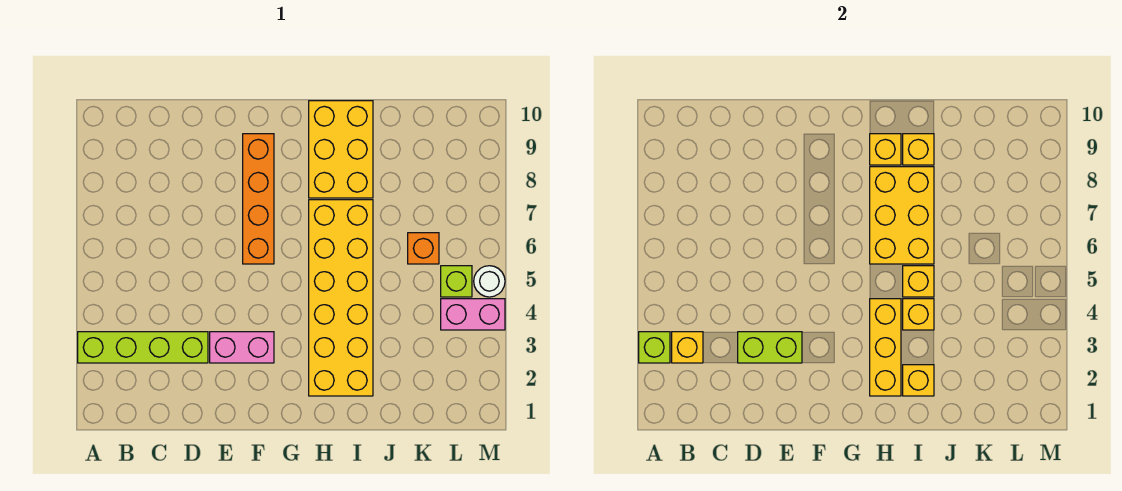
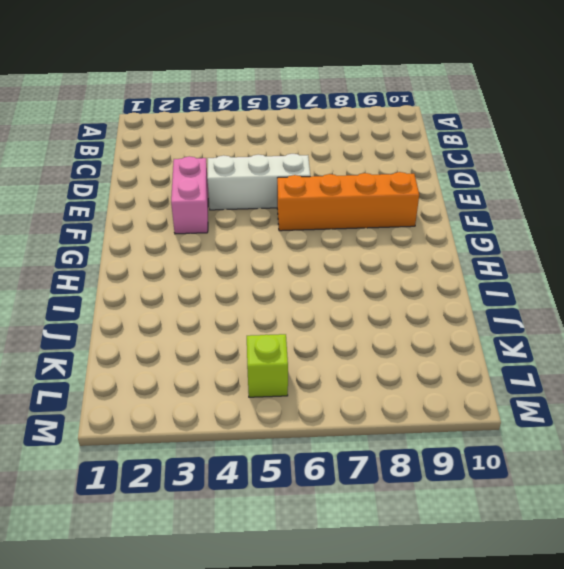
white brick E4:E6 level 1 -> none
none -> lime brick A3:D3 level 1
none -> yellow brick H2:I7 level 1
none -> yellow brick H8:I10 level 1

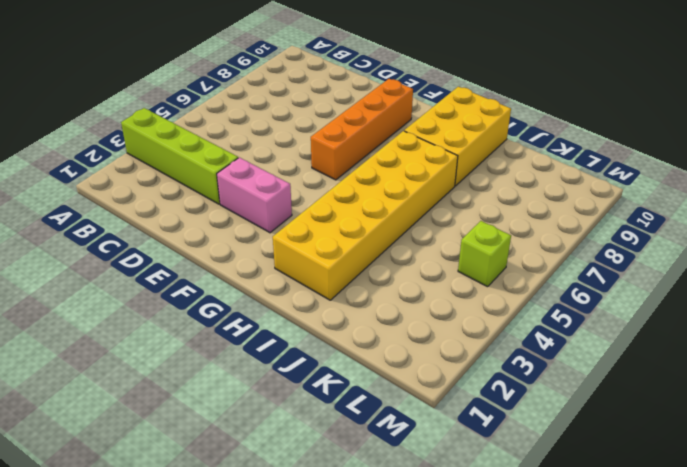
none -> orange brick K6 level 1
none -> pink brick L4:M4 level 1
none -> white round brick M5 level 1

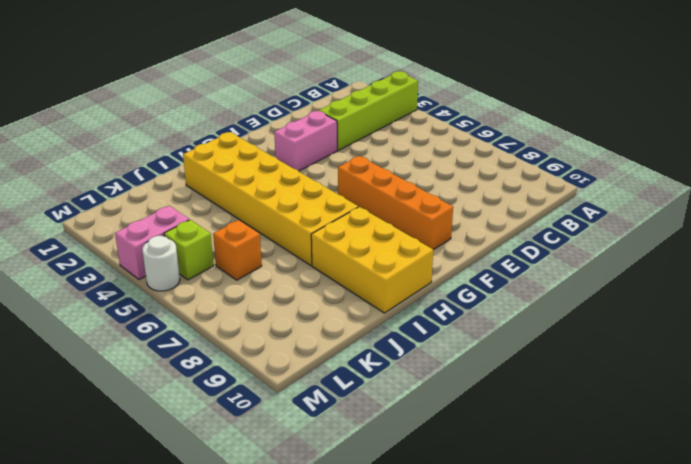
none -> lime brick A3 level 2
none -> yellow brick B3 level 2
none -> lime brick D3:E3 level 2

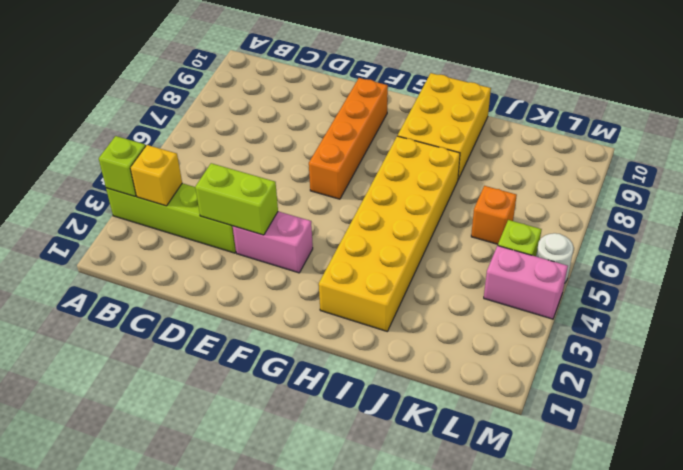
none -> yellow brick H2:H4 level 2
none -> yellow brick H6:I8 level 2
none -> yellow brick H9 level 2

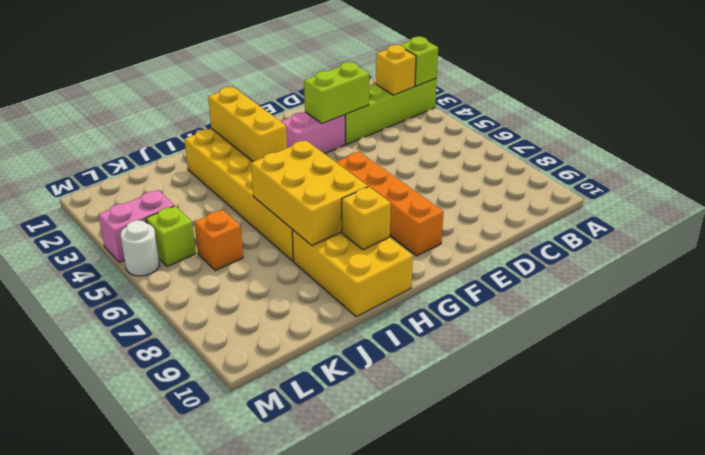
none -> yellow brick I2 level 2
none -> yellow brick I4 level 2
none -> yellow brick I5 level 2

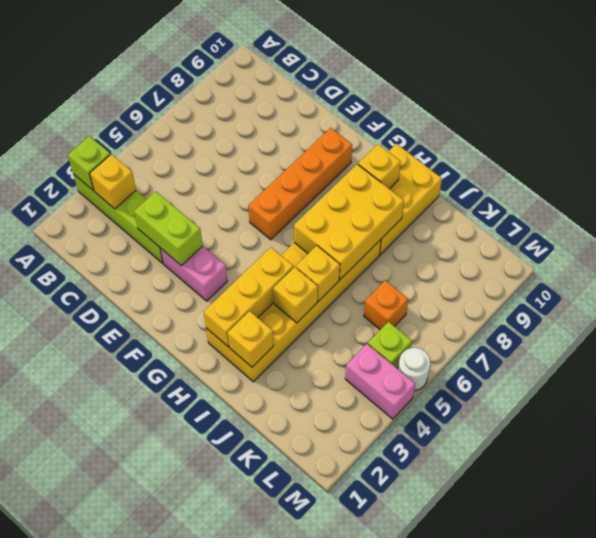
none -> yellow brick I9 level 2

